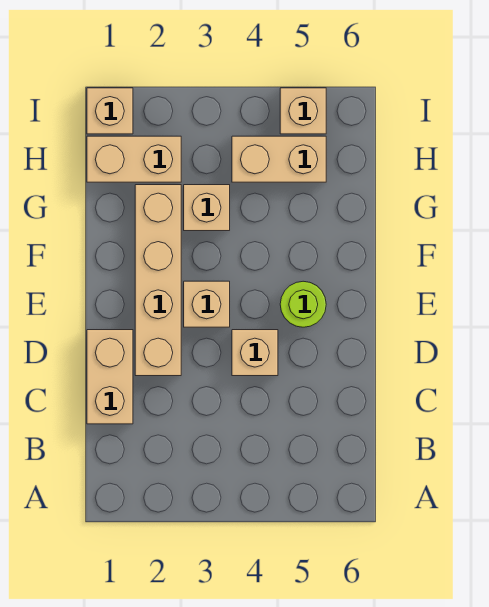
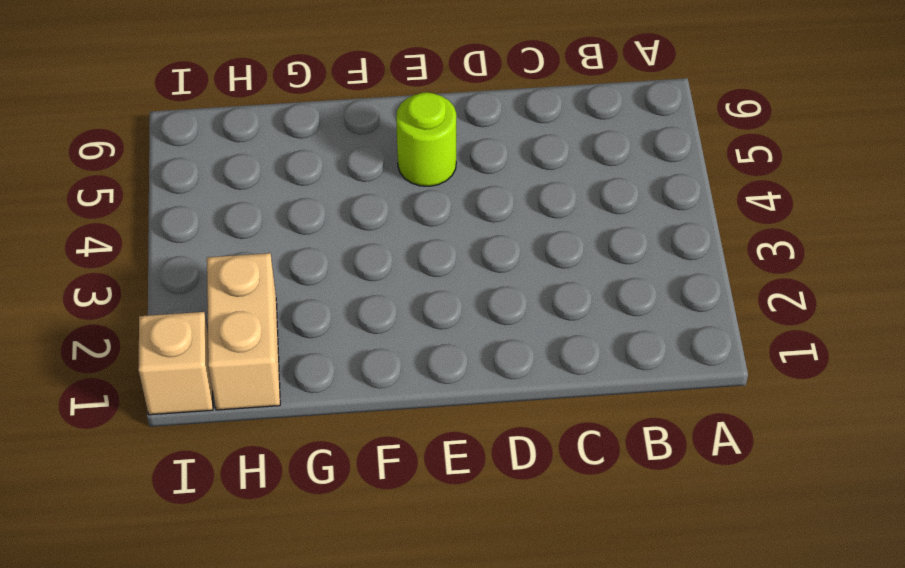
none -> tan brick C1:D1 level 1
none -> tan brick D2:G2 level 1

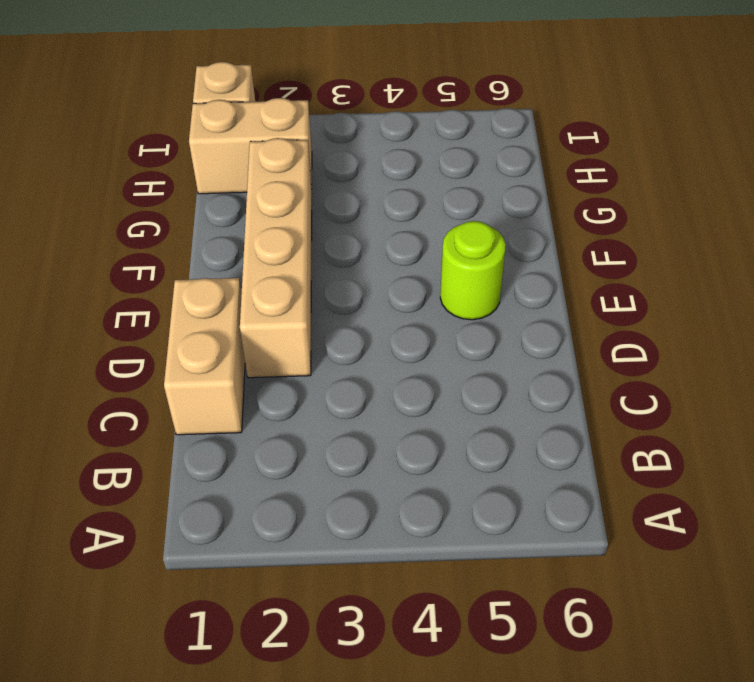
none -> tan brick D4 level 1
none -> tan brick E3 level 1

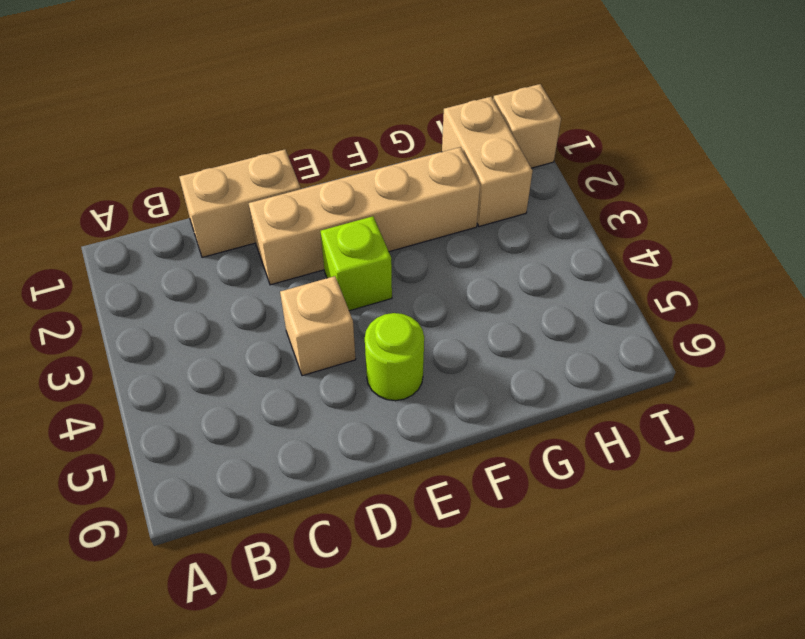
lime brick E3 level 1 -> tan brick E3 level 1
none -> tan brick G3 level 1
none -> tan brick H4:H5 level 1

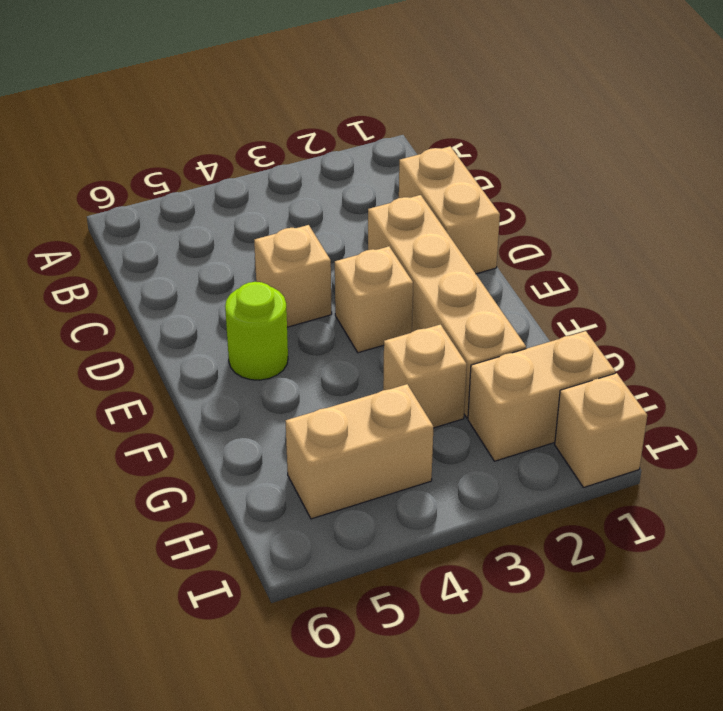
none -> tan brick I5 level 1

